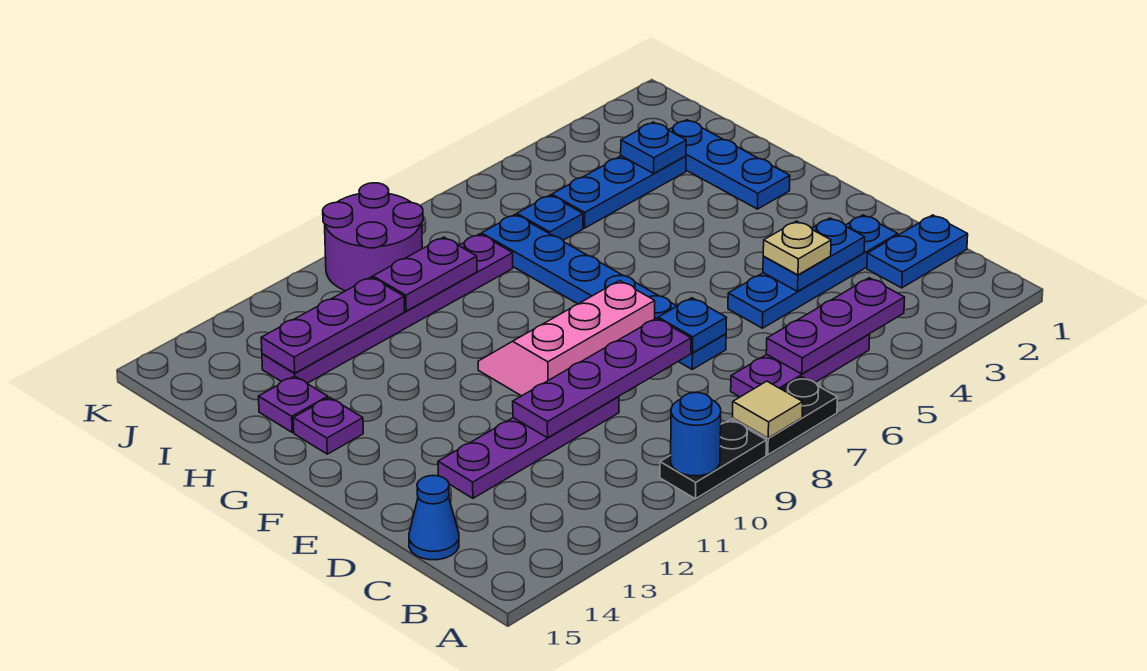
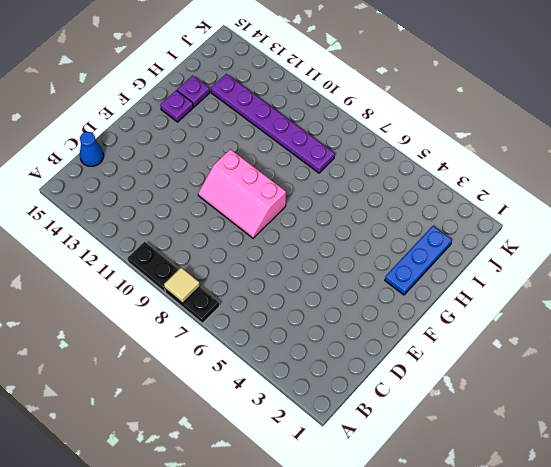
pink slope E8:F10 level 1 top F -> pink slope E8:F10 level 1 top E
none -> purple plate B5:B7 level 1
none -> blue plate C1:C2 level 1
none -> blue plate D2:D5 level 1

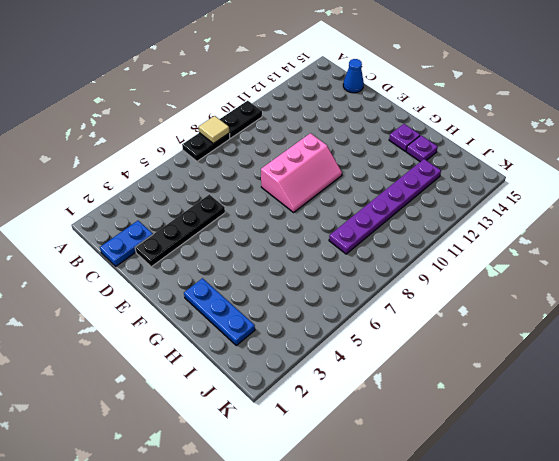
black plate D2:D5 level 1 -> blue plate D2:D5 level 1
none -> purple plate B5:B7 level 1
none -> blue plate D7:I7 level 1
none -> purple plate D10:D13 level 1

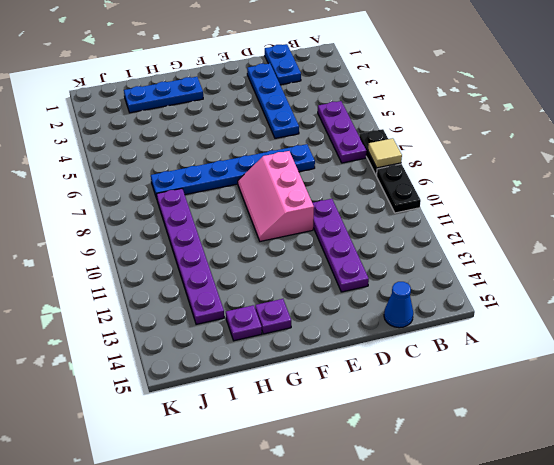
none -> blue plate I3:I5 level 1
none -> blue plate I6 level 1
none -> purple round brick J9:K10 level 1

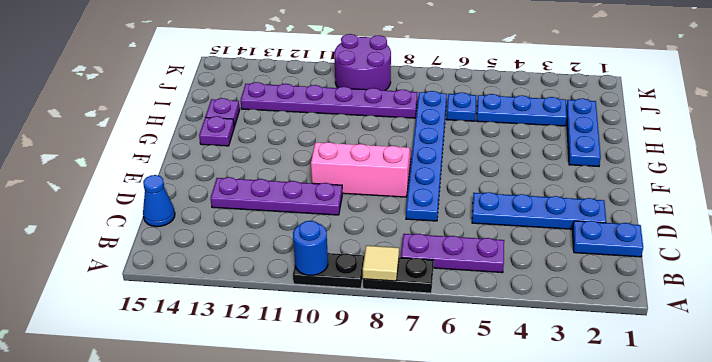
none -> purple plate B4:B6 level 2
none -> blue plate D3:D4 level 2
none -> blue plate D7 level 2

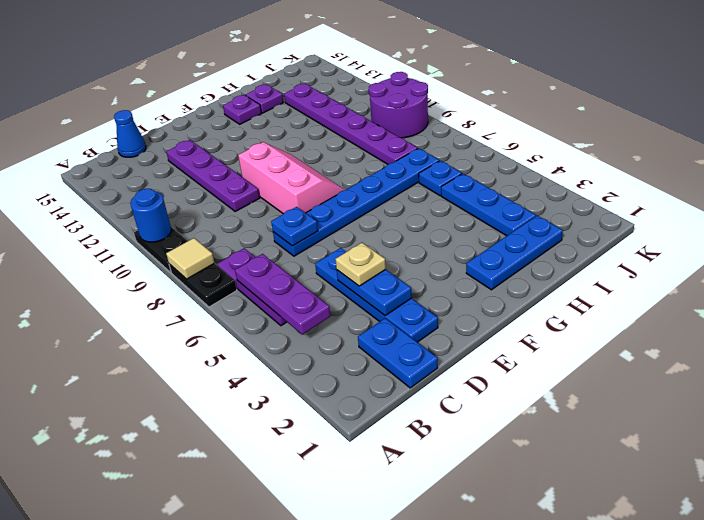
none -> purple plate D8:D11 level 2
none -> blue plate I3 level 2
none -> purple plate I9:I10 level 2

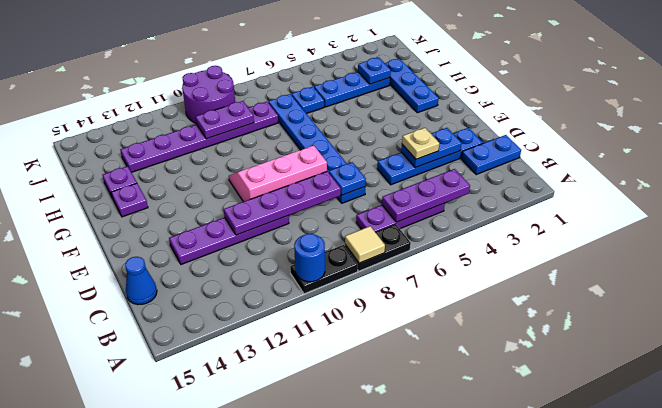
none -> purple plate I11:I13 level 2

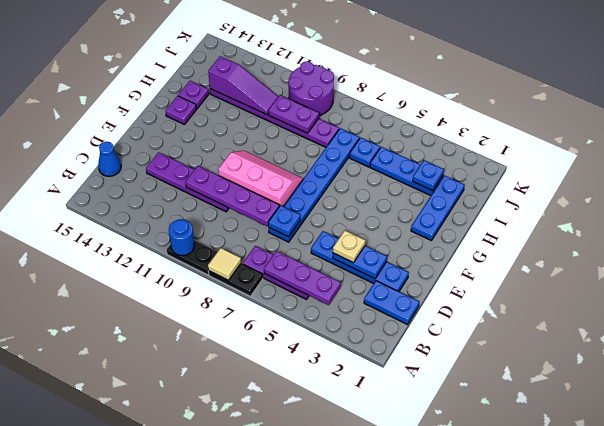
purple slope I11:I13 level 2 top 13 -> purple plate I11:I13 level 2

